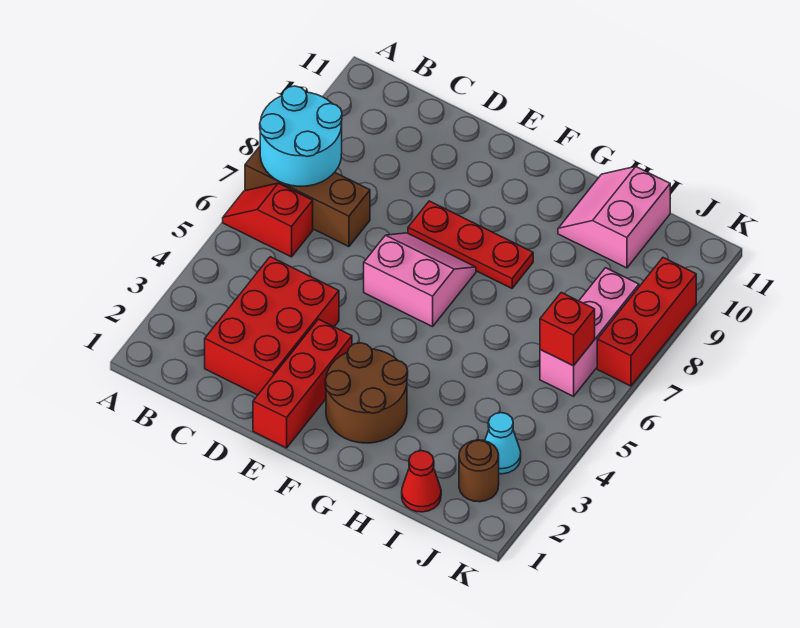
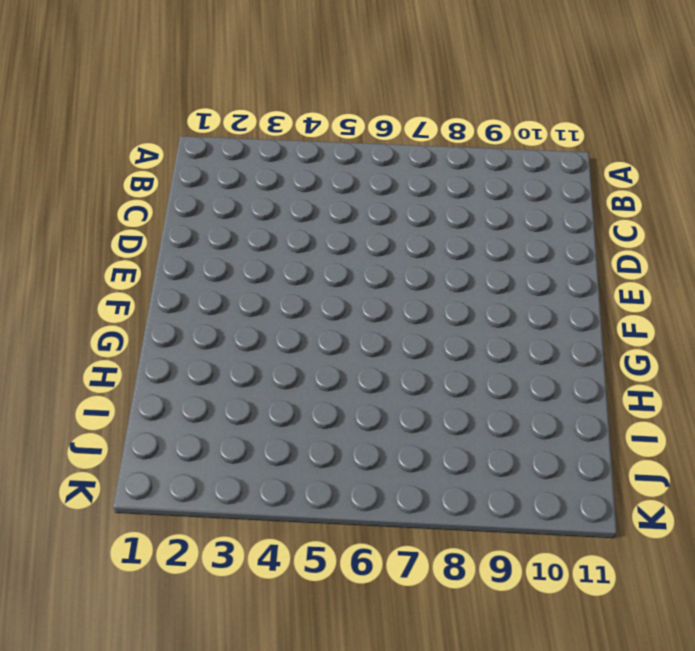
none -> red slope A6:B6 level 1 top B
none -> brown brick A7:C7 level 1
none -> red brick C2:D4 level 1

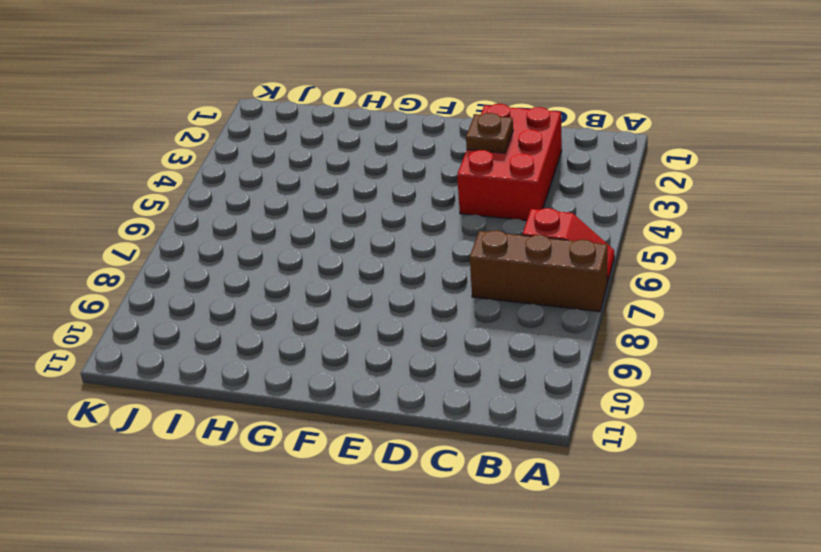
brown plate D3 level 2 -> none
none -> red brick E1:E3 level 1
none -> pink slope E6:F7 level 1 top 6
none -> red plate E8:G8 level 1

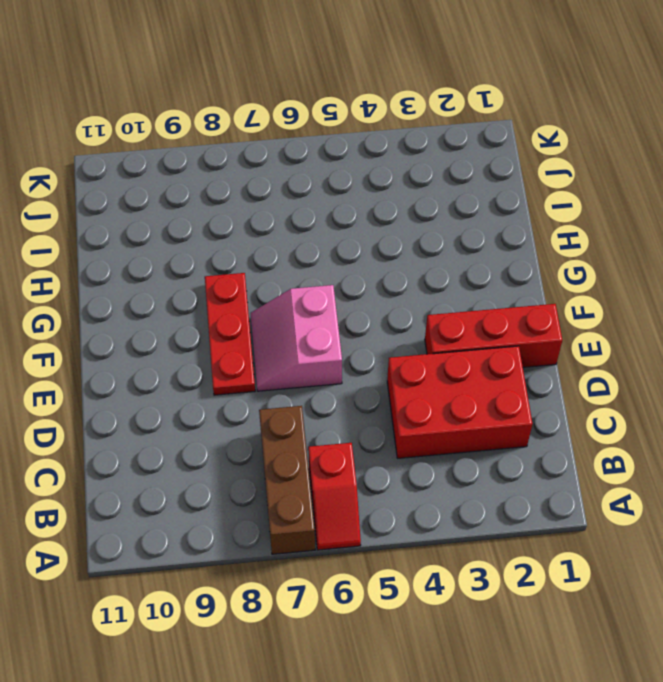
none -> brown round brick F2:G3 level 1
none -> pink slope H10:I11 level 1 top I
none -> red cone I1 level 1

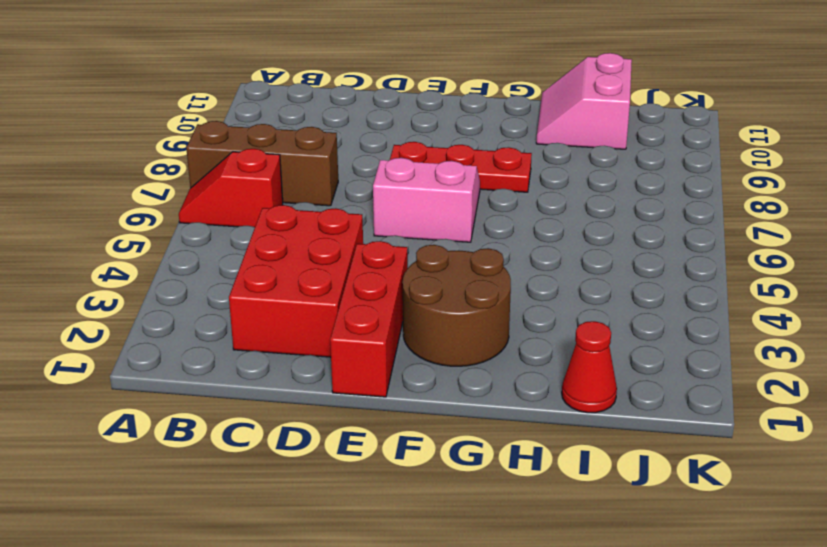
none -> brown round brick J2 level 1
none -> cyan cone J3 level 1
none -> pink brick J6:J8 level 1

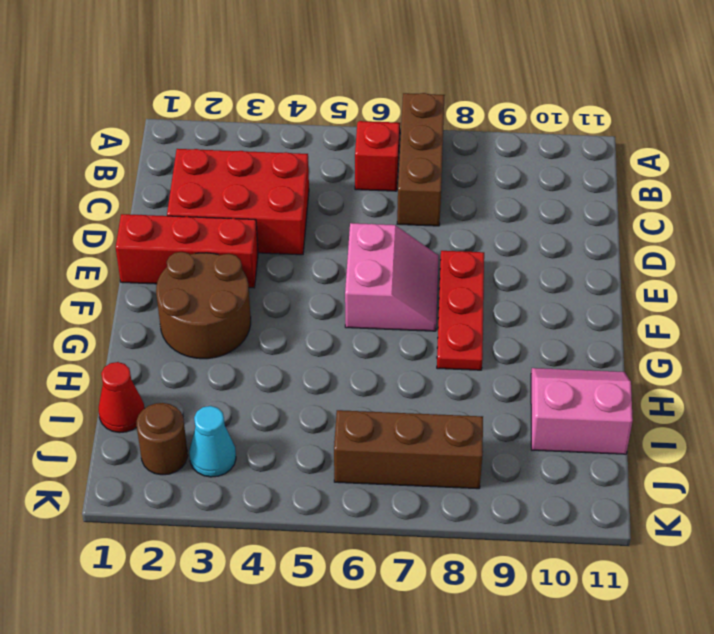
brown brick J6:J8 level 1 -> pink brick J6:J8 level 1
none -> red brick K7:K9 level 1
none -> cyan round brick A7:B8 level 2
none -> red brick J6 level 2

